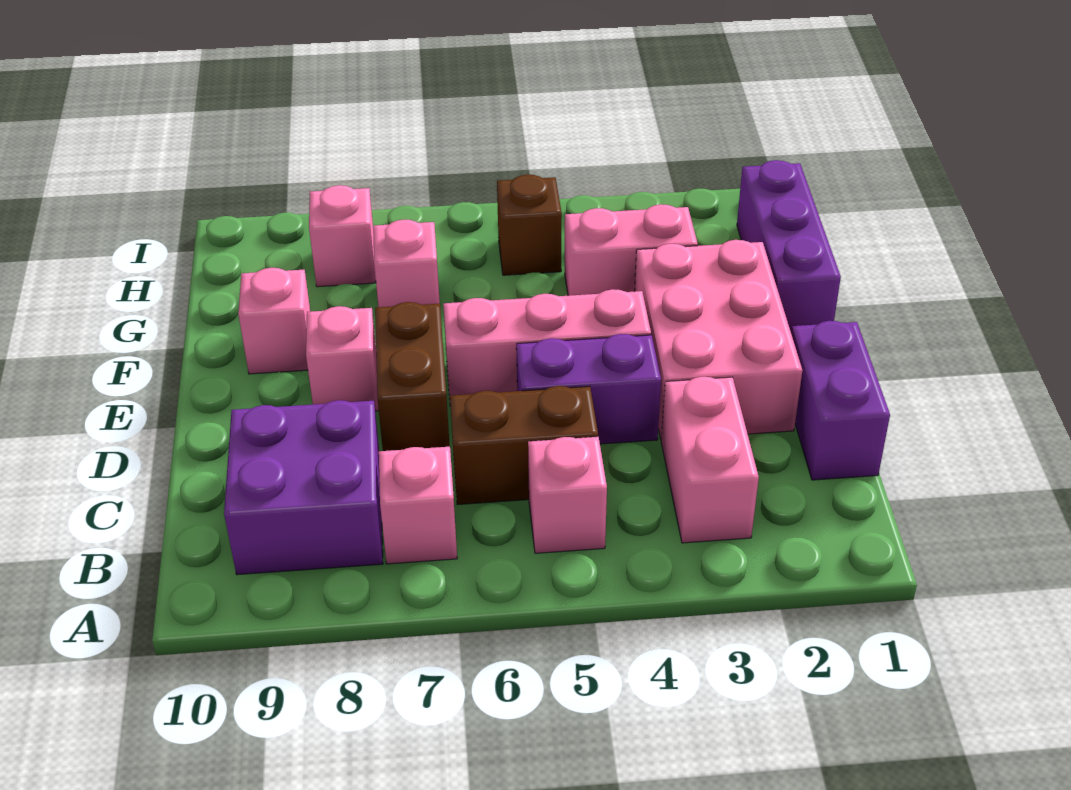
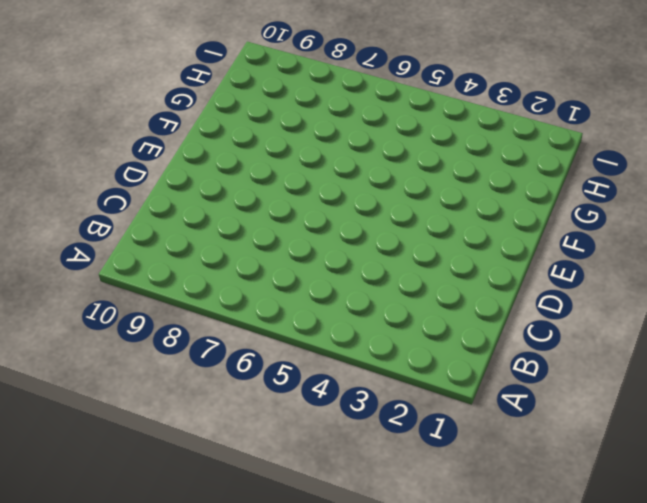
none -> pink brick B3:C3 level 1
none -> pink brick B5 level 1
none -> pink brick B7 level 1

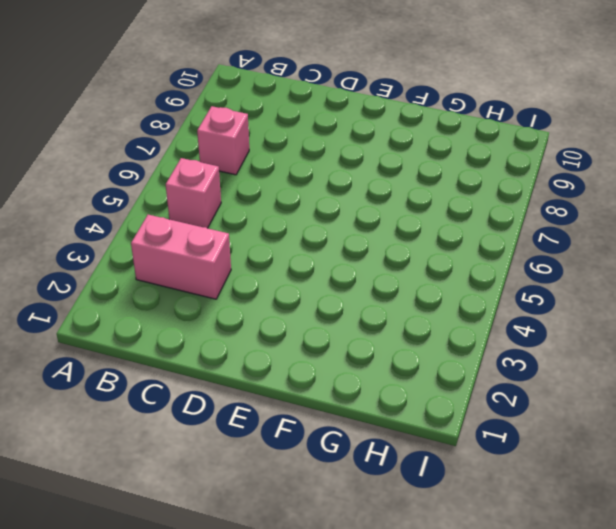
none -> purple brick B8:C9 level 1
none -> purple brick C1:D1 level 1
none -> brown brick C5:C6 level 1

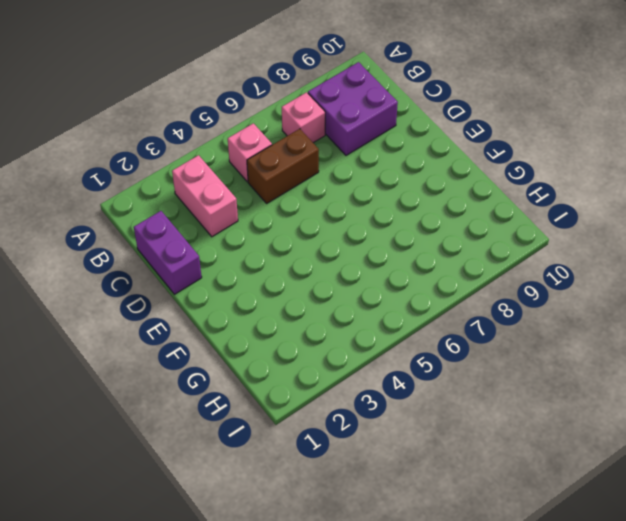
none -> pink brick D2:F3 level 1
none -> purple brick D4:D5 level 1
none -> brown brick D7:E7 level 1

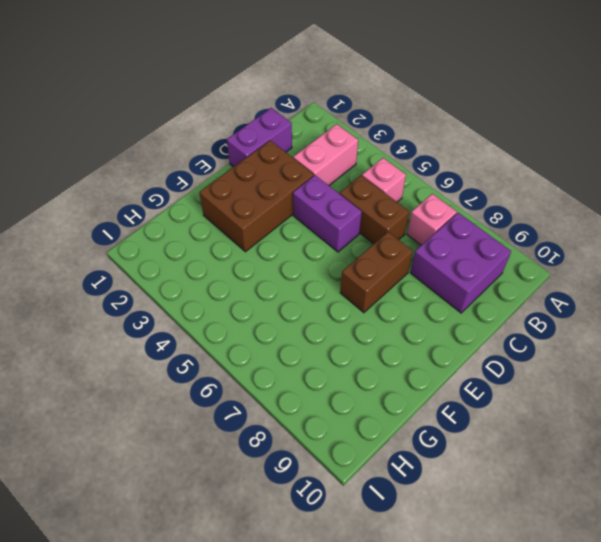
brown brick D2:F3 level 1 -> pink brick D2:F3 level 1
none -> pink brick E4:E6 level 1
none -> pink brick E8 level 1
none -> purple brick F1:H1 level 1

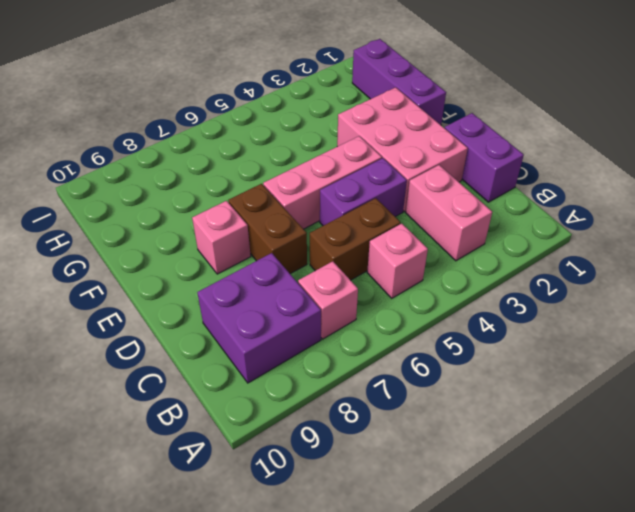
none -> pink brick F9 level 1
none -> pink brick G3:G4 level 1
none -> pink brick G7 level 1

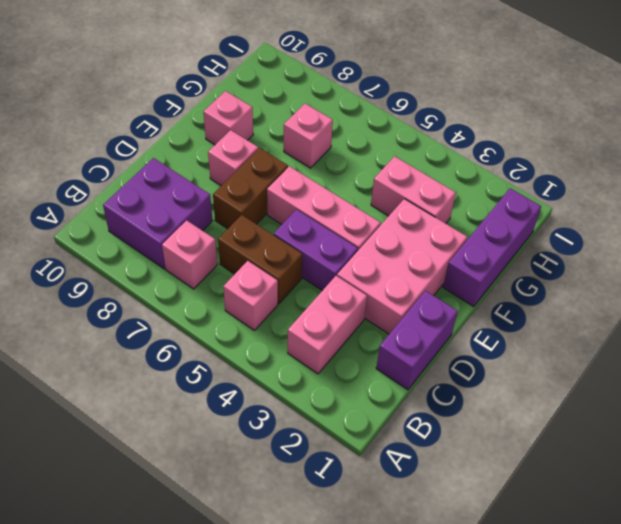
none -> brown brick H5 level 1
none -> pink brick H8 level 1

